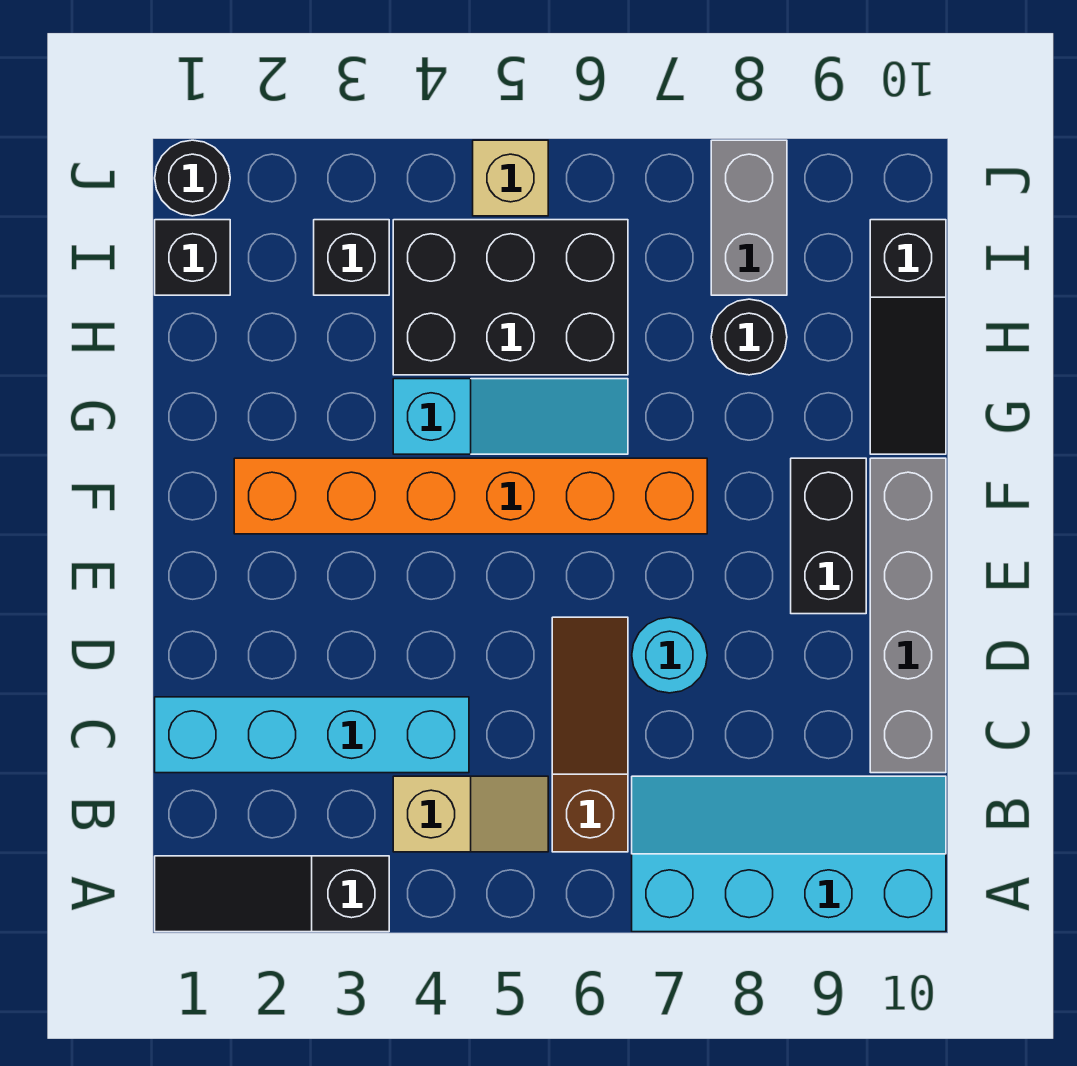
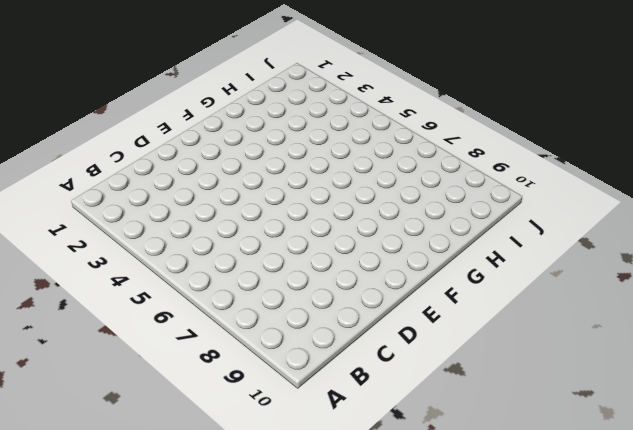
none -> black slope A1:A3 level 1 top 3
none -> cyan slope A7:B10 level 1 top A
none -> tan slope B4:B5 level 1 top 4

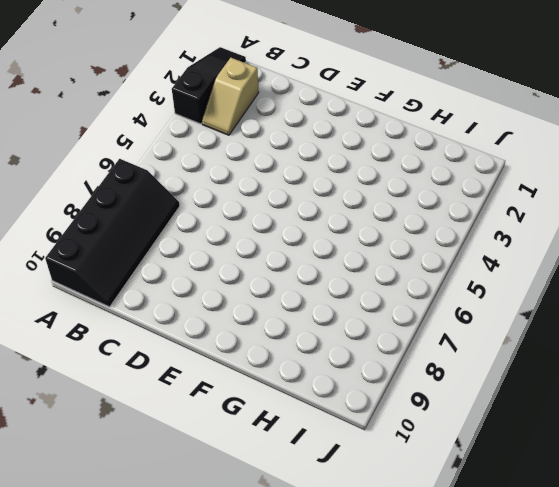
black slope A7:B10 level 1 top A -> cyan slope A7:B10 level 1 top A
tan slope B2:B3 level 1 top 2 -> tan slope B4:B5 level 1 top 4
none -> brown slope B6:D6 level 1 top B
none -> cyan brick C1:C4 level 1
none -> grey brick C10:F10 level 1

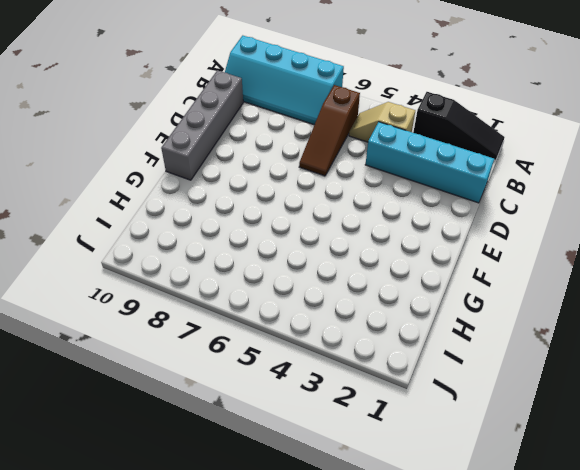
none -> cyan round brick D7 level 1
none -> black brick E9:F9 level 1
none -> orange brick F2:F7 level 1

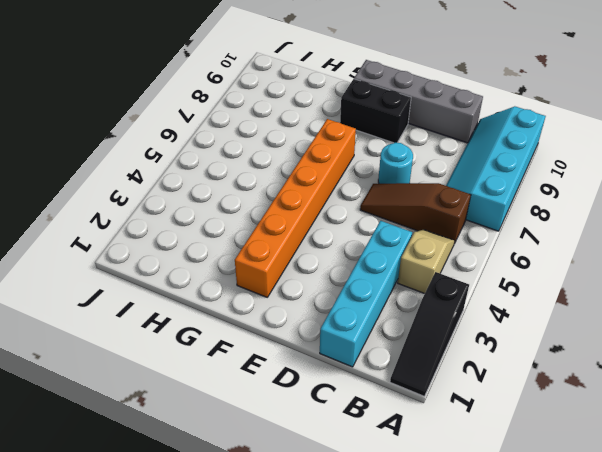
none -> cyan slope G4:G6 level 1 top 4
none -> black slope G10:I10 level 1 top I
none -> black brick H4:I6 level 1

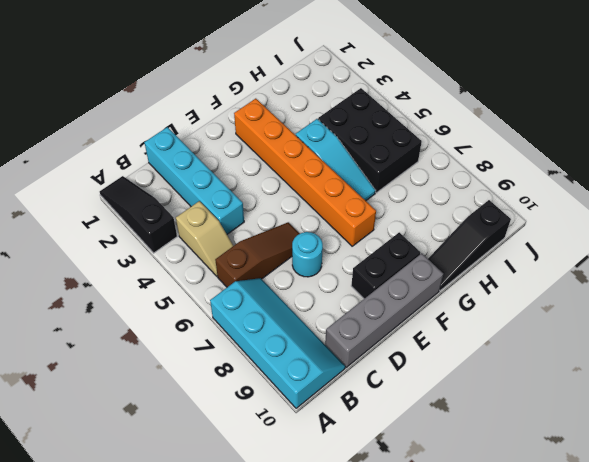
none -> black round brick H8 level 1
none -> black brick I1 level 1
none -> black brick I3 level 1

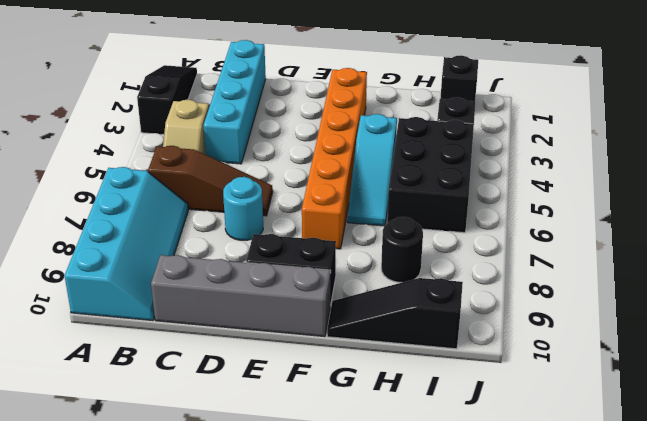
none -> grey brick I8:J8 level 1
none -> black round brick J1 level 1
none -> tan brick J5 level 1

